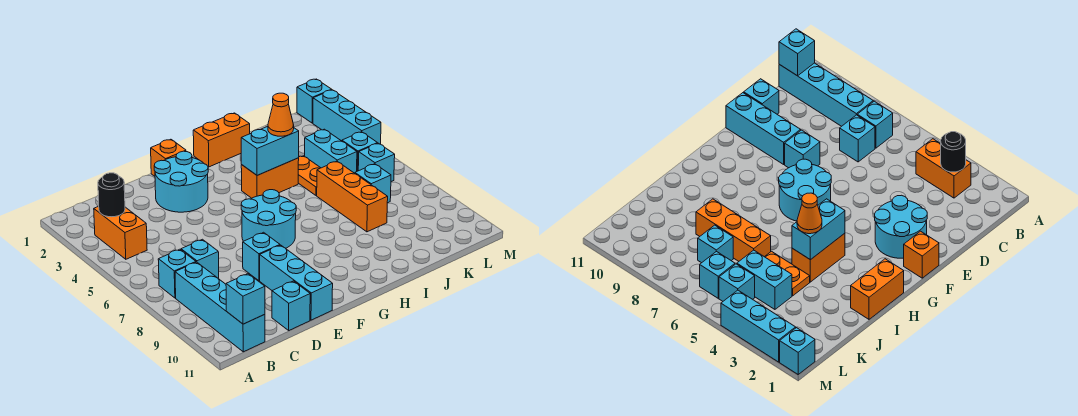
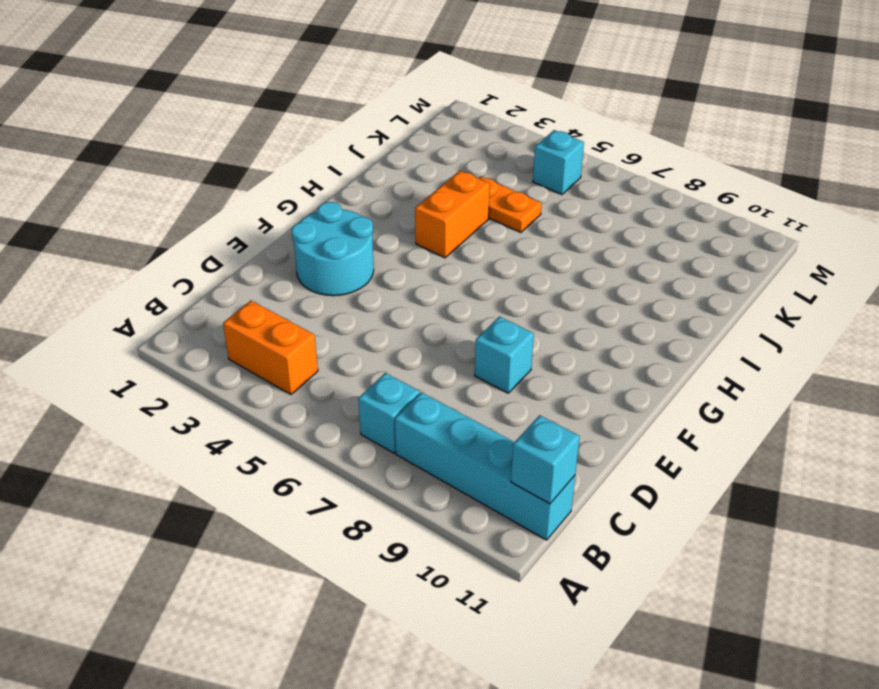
none -> cyan brick C7 level 1
none -> cyan brick D11 level 1
none -> cyan brick E9:E11 level 1

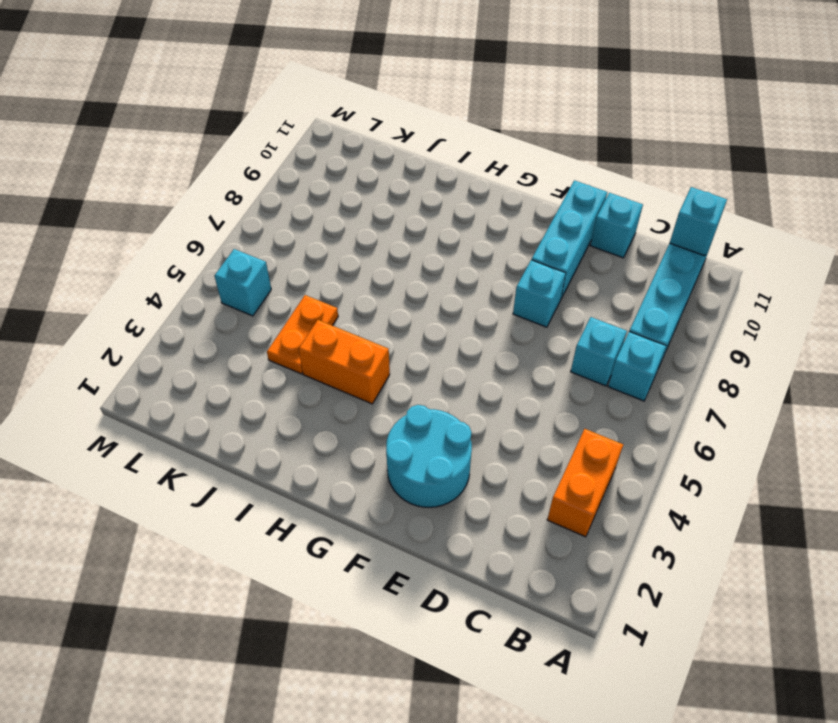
none -> orange brick F1 level 1
none -> cyan round brick F6:G7 level 1
none -> orange brick H1:I1 level 1

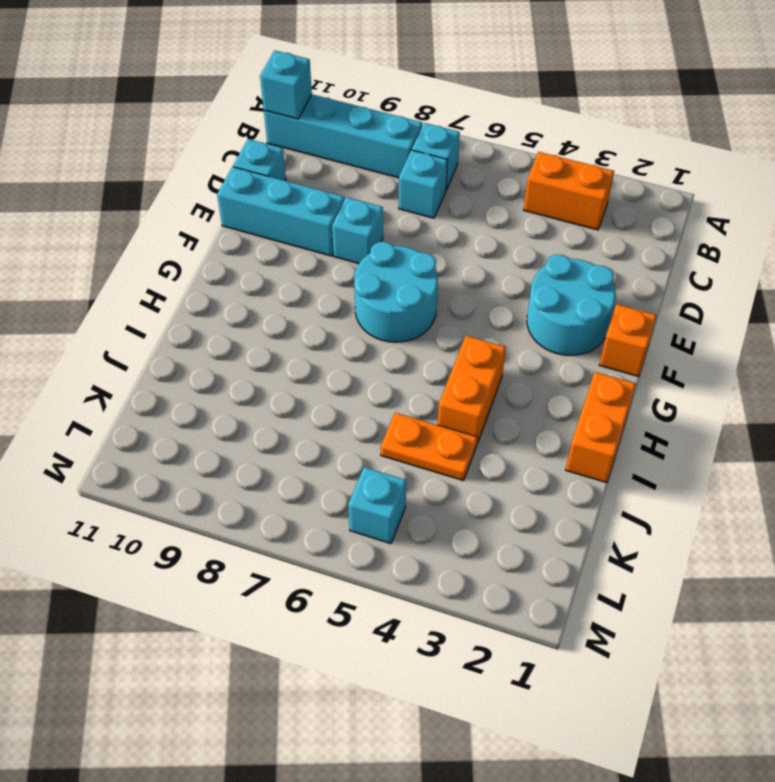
none -> orange brick J6:J8 level 1
none -> cyan brick K4:K5 level 1
none -> cyan brick K7 level 1

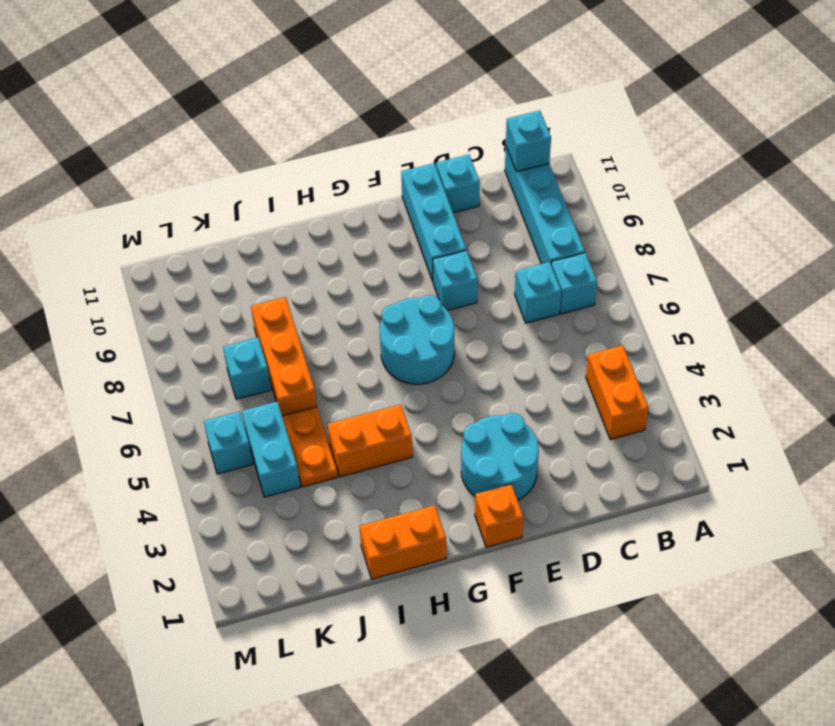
none -> cyan brick L6 level 1
none -> cyan brick M1 level 1
none -> cyan brick M2:M4 level 1

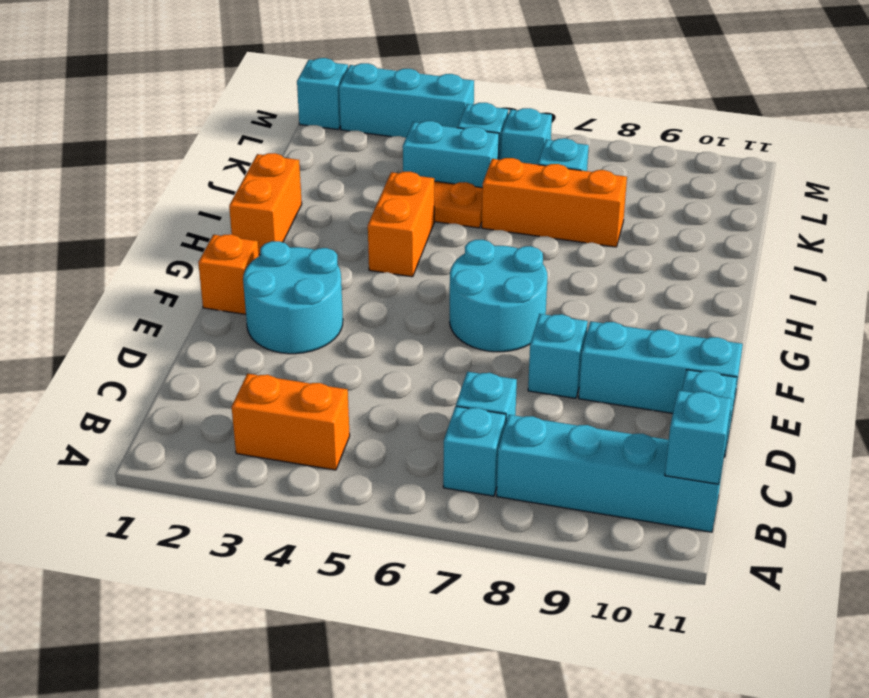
none -> black round brick B3 level 2
none -> cyan brick H4:I4 level 2
none -> orange cone I4 level 3

